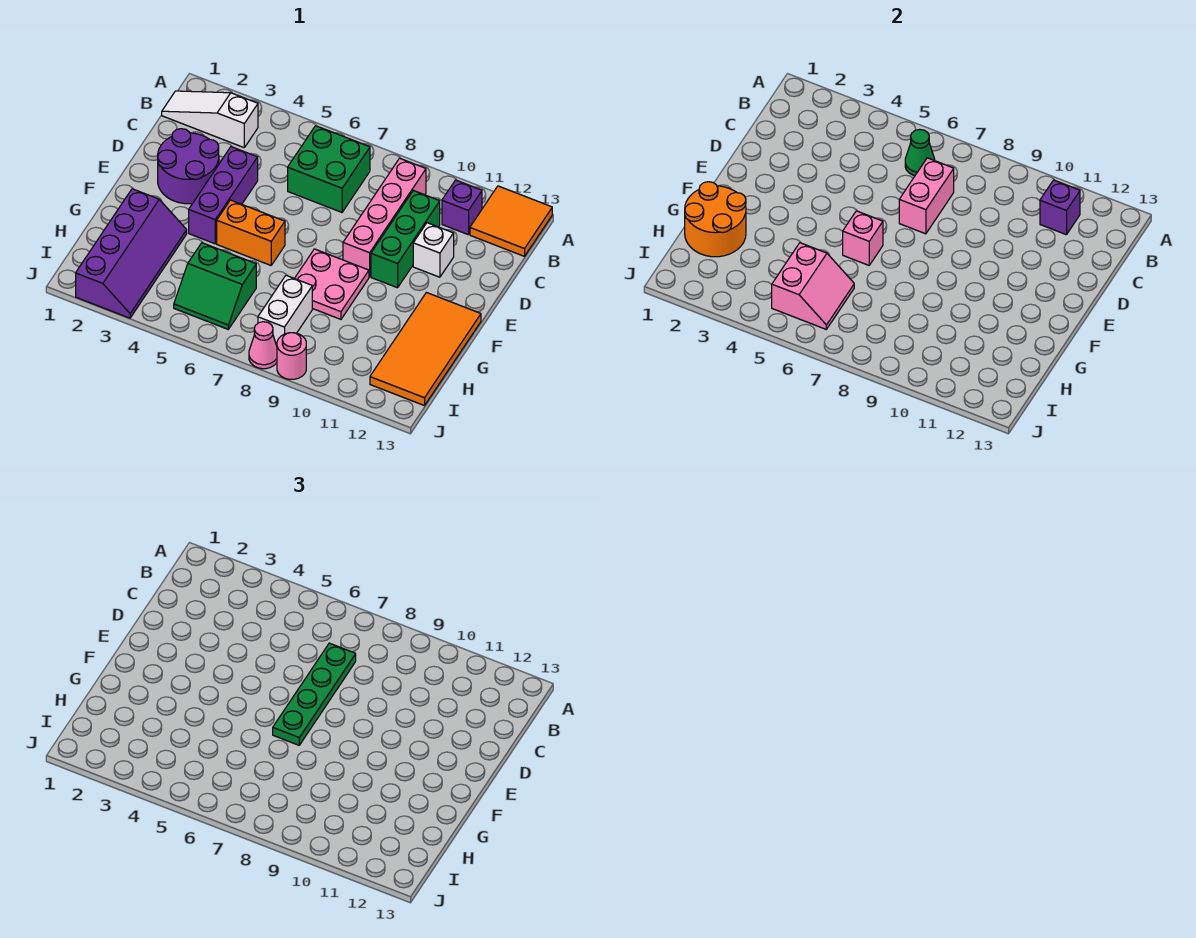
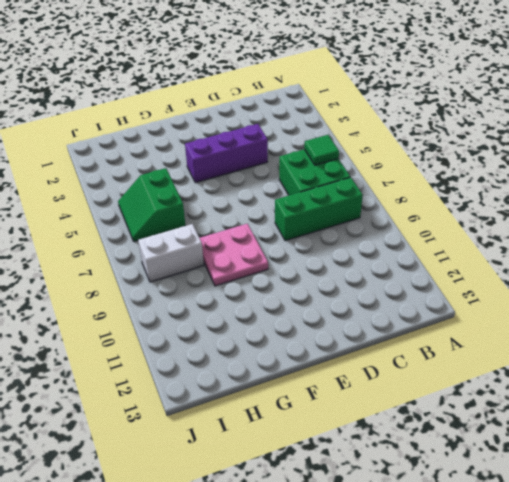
green tile B6 level 2 -> green cone B6 level 2
green brick B8:D8 level 1 -> green brick C10:E10 level 1
none -> orange tile A12:B13 level 1
none -> white slope B1:B3 level 1 top 3
none -> pink brick B9:E9 level 1

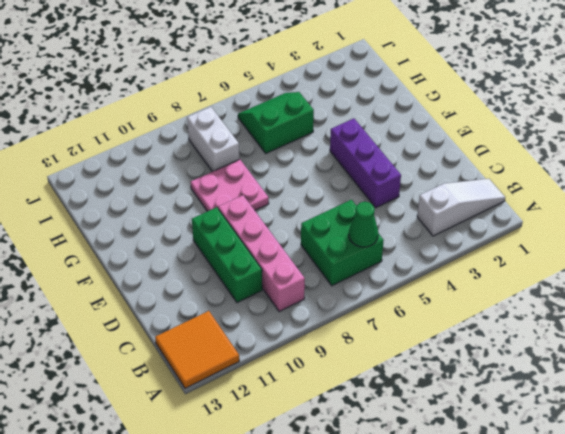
none -> purple brick B11 level 1
none -> purple round brick D2:E3 level 1
none -> white brick D11 level 1

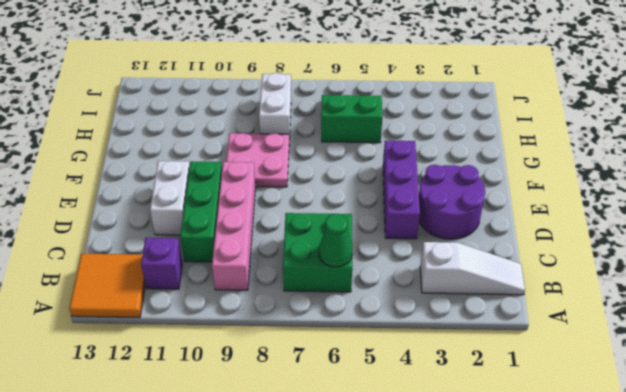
white brick D11:E11 level 1 -> white brick D11 level 1
none -> orange brick F5:F6 level 1
none -> orange tile F12:I13 level 1
none -> purple slope G2:J3 level 1 top 2

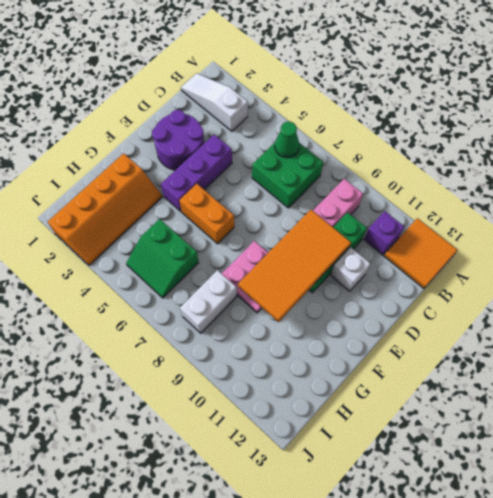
orange tile D9:G10 level 2 -> orange tile F12:I13 level 1
orange slope G2:J3 level 1 top 2 -> purple slope G2:J3 level 1 top 2
none -> pink cone J8 level 1
none -> pink round brick J9 level 1
none -> purple brick B11 level 2

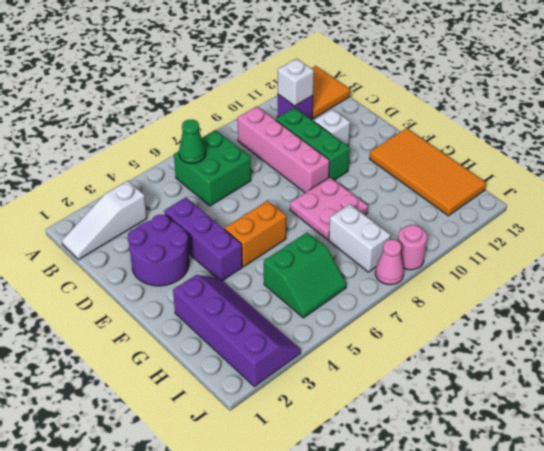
white brick B11 level 2 -> purple brick B11 level 2
none -> pink brick C7:D7 level 2
none -> pink brick F6 level 2
none -> orange round brick G1:H2 level 2

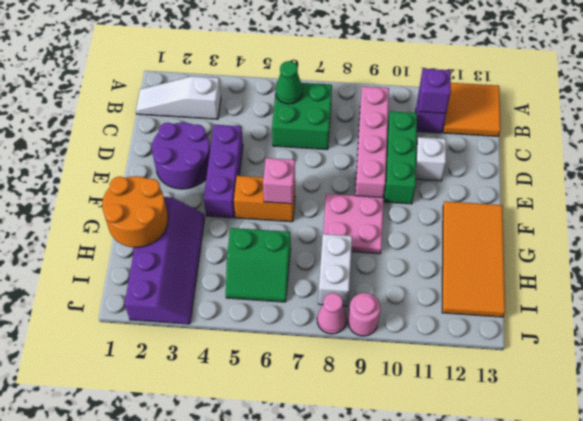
none -> pink brick C7:D7 level 2
none -> pink slope H5:I6 level 2 top 5
none -> green plate C7:F7 level 3

